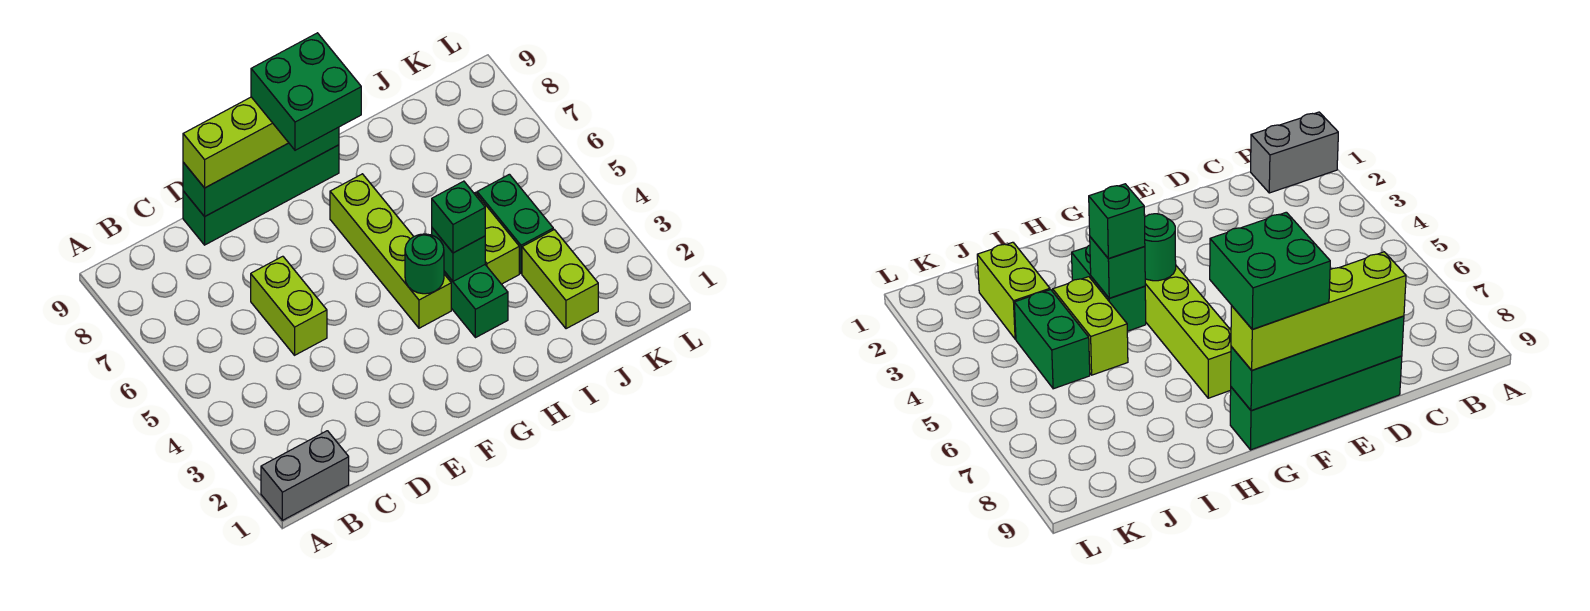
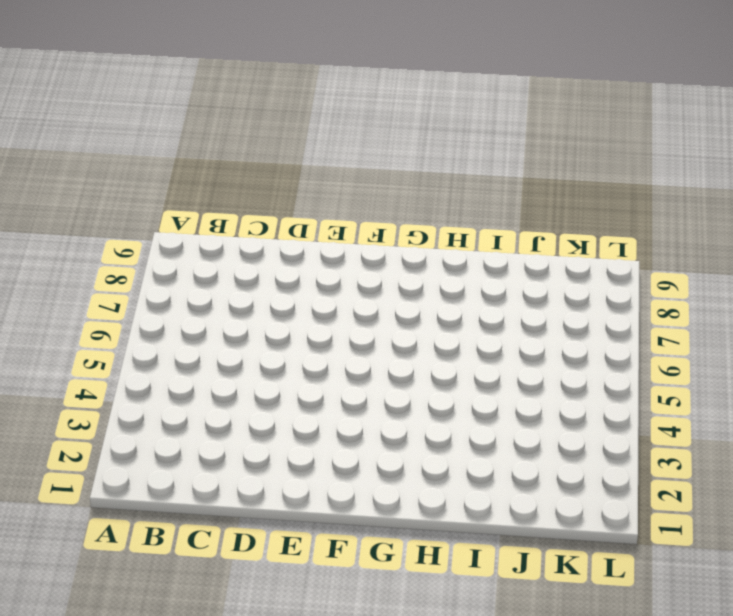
none -> grey brick A1:B1 level 1
none -> lime brick D5:D6 level 1
none -> green brick D9:G9 level 1

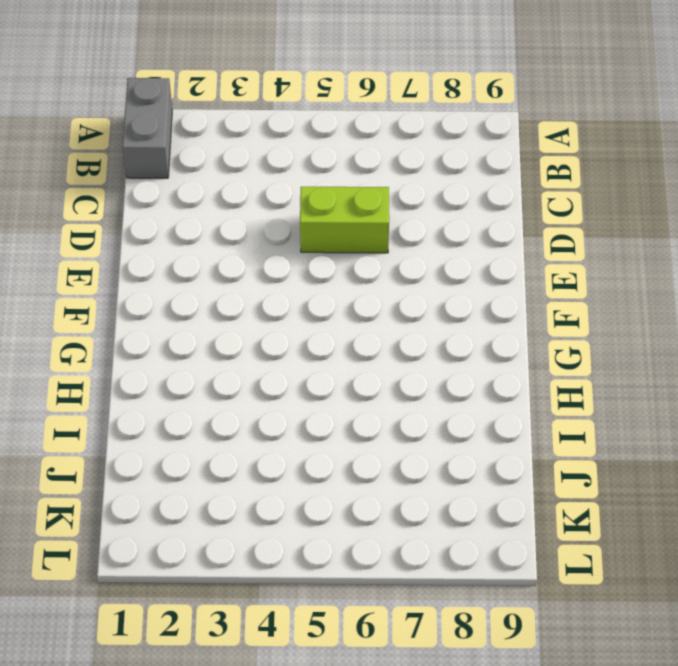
none -> green brick D9:G9 level 1
none -> lime brick G4:G7 level 1
none -> green brick H3:H4 level 1

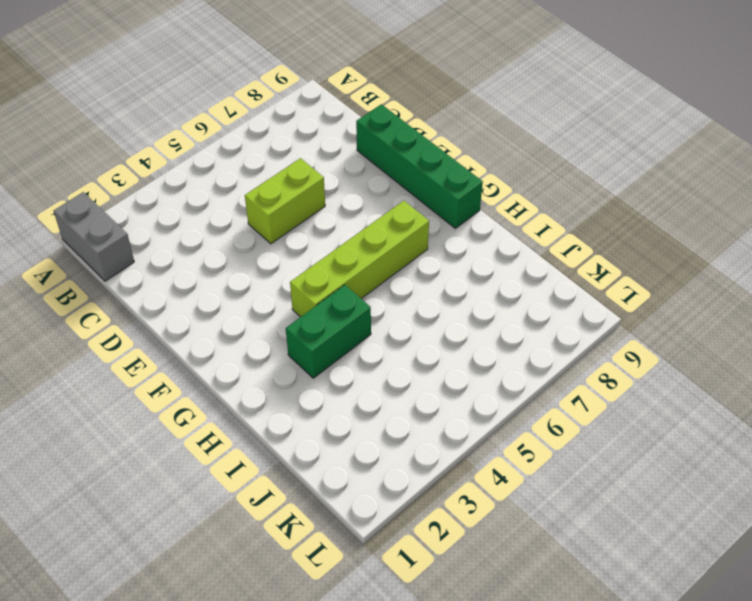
none -> lime brick I4:I5 level 1
none -> lime brick J2:J3 level 1
none -> green brick J4:J5 level 1

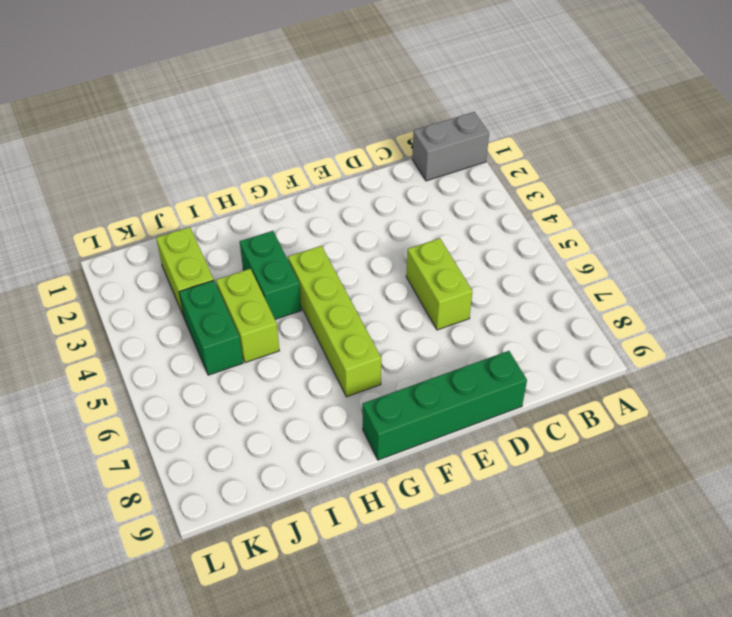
none -> green brick D9:G9 level 2
none -> green round brick G4 level 2
none -> green brick H4 level 2

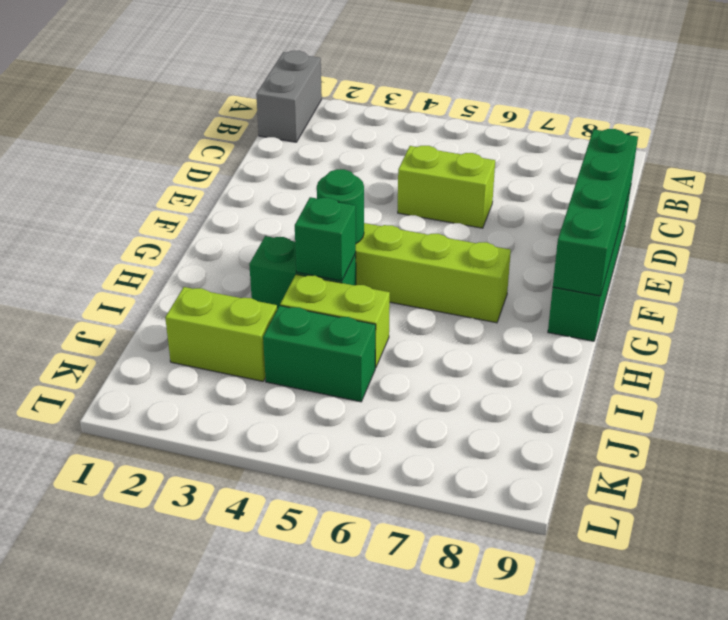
none -> lime brick D9:G9 level 3
none -> green brick H4 level 3
none -> green brick F8:G9 level 4

